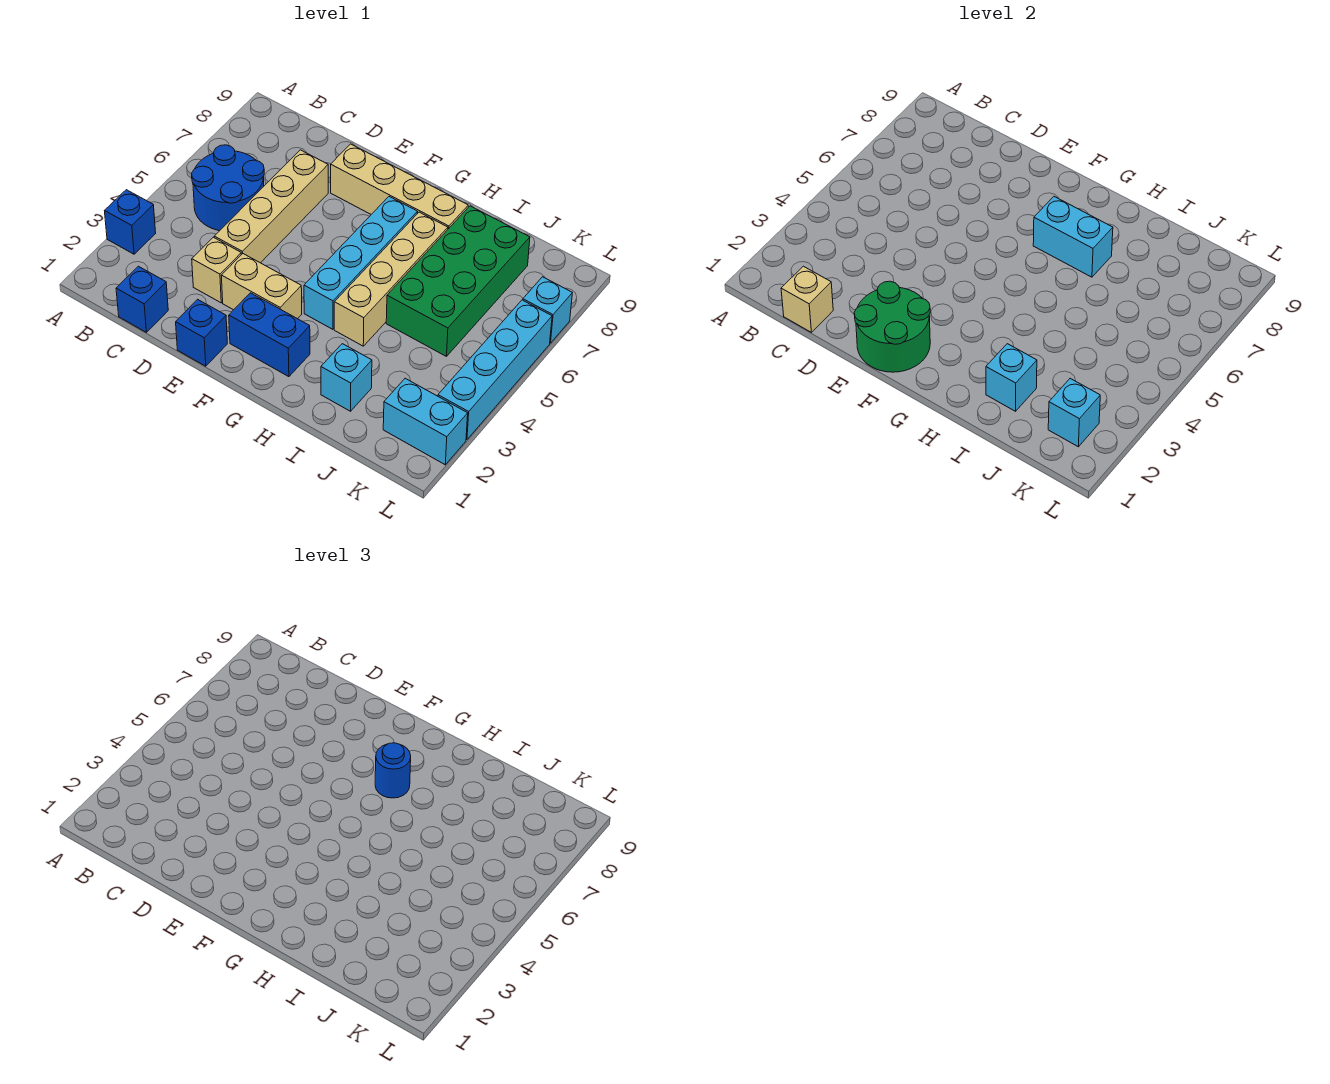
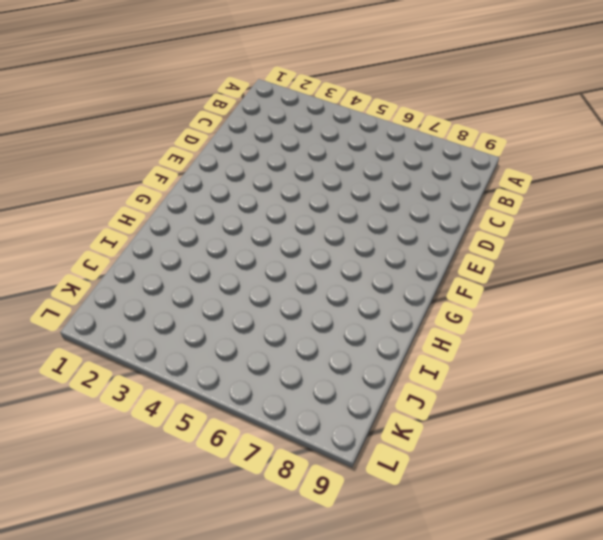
none -> blue brick A3 level 1
none -> blue round brick B5:C6 level 1
none -> blue brick C1 level 1

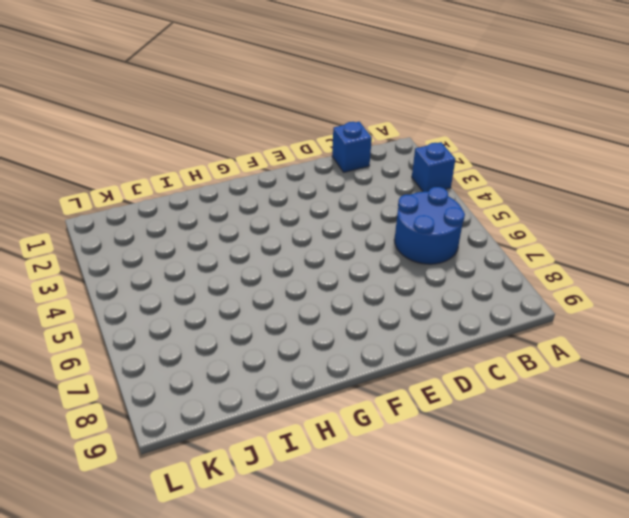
none -> tan brick D3 level 1
none -> tan brick D4:D7 level 1
none -> blue brick E1 level 1

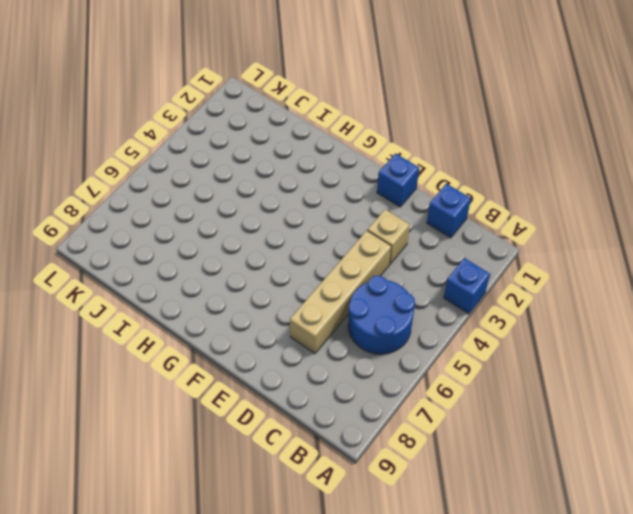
none -> tan brick E3:F3 level 1
none -> tan brick E8:H8 level 1
none -> blue brick F2:G2 level 1

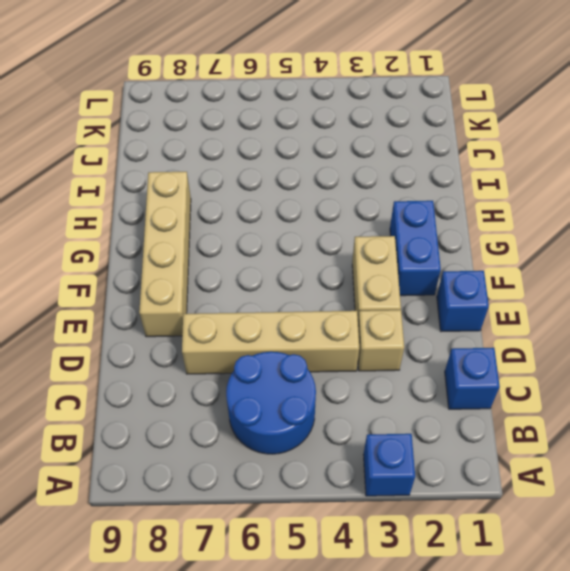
none -> cyan brick G4:G7 level 1
none -> tan brick H4:H7 level 1
none -> cyan brick I2 level 1

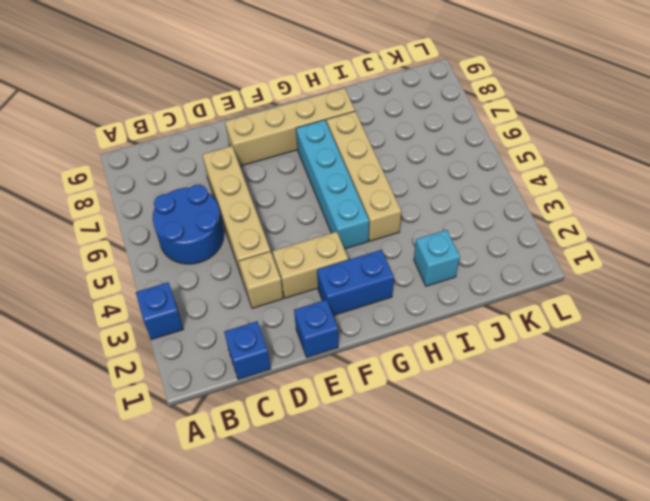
none -> green brick I5:J8 level 1
none -> cyan brick K2:L2 level 1
none -> cyan brick L3:L6 level 1

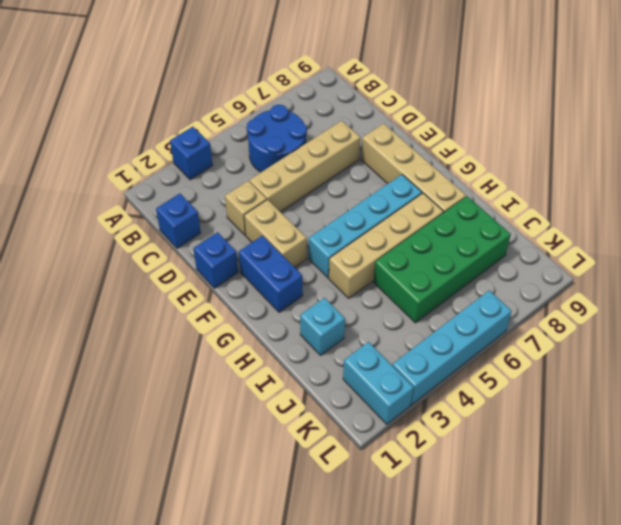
none -> cyan brick L7 level 1
none -> tan brick C1 level 2
none -> green round brick E1:F2 level 2

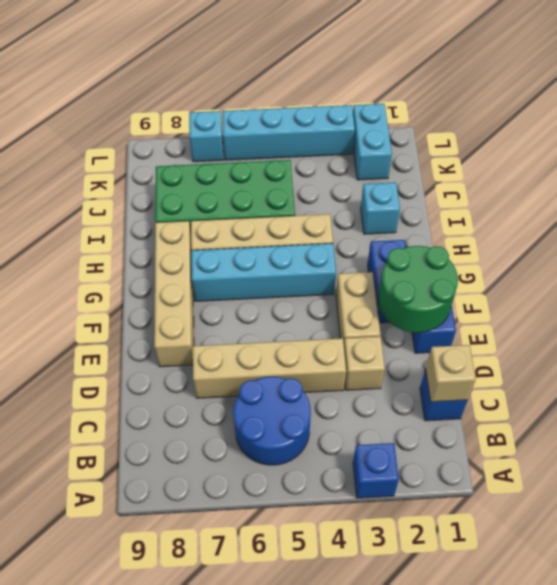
none -> cyan brick G7:H7 level 2
none -> cyan brick I2 level 2
none -> cyan brick K2 level 2

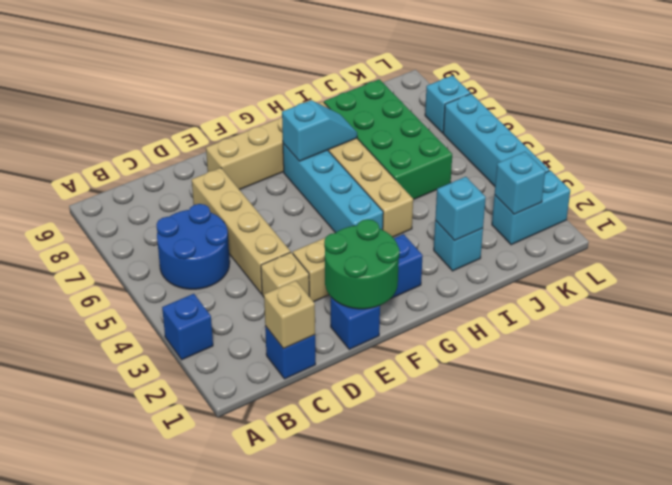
cyan slope G7:H7 level 2 top G -> cyan brick G7:H7 level 2
none -> blue round brick G7 level 3

